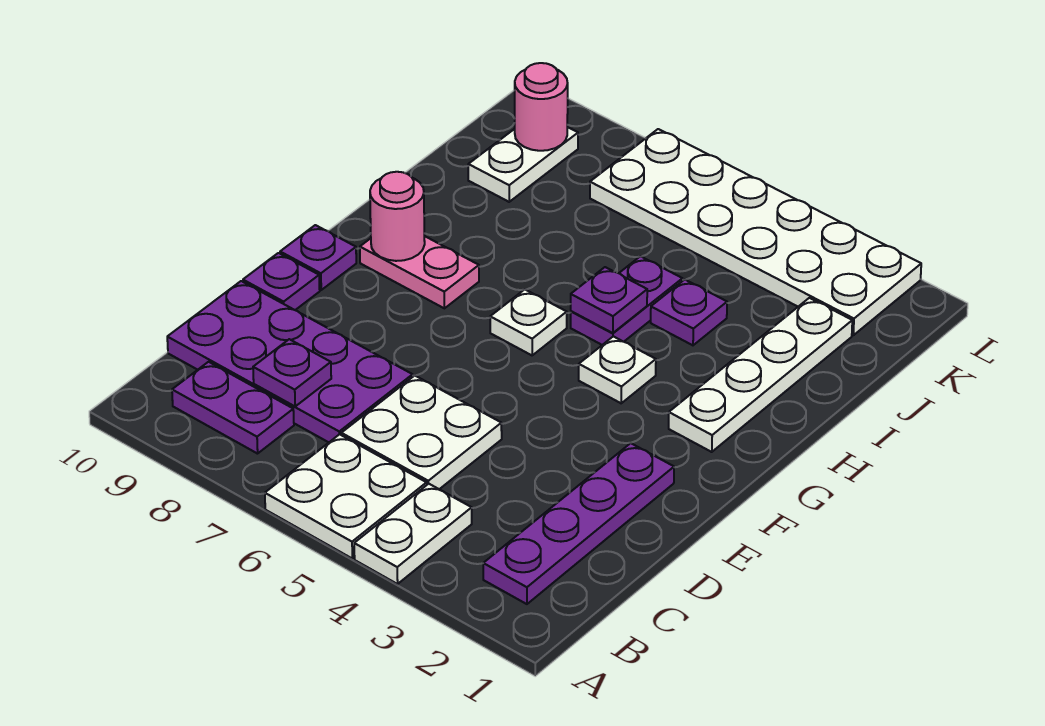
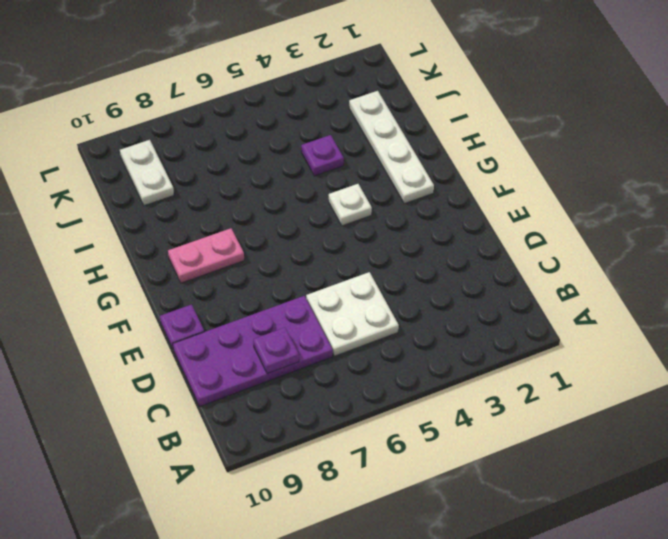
none -> white plate A4:B4 level 1
none -> white plate A5:B6 level 1
none -> purple plate B2:E2 level 1

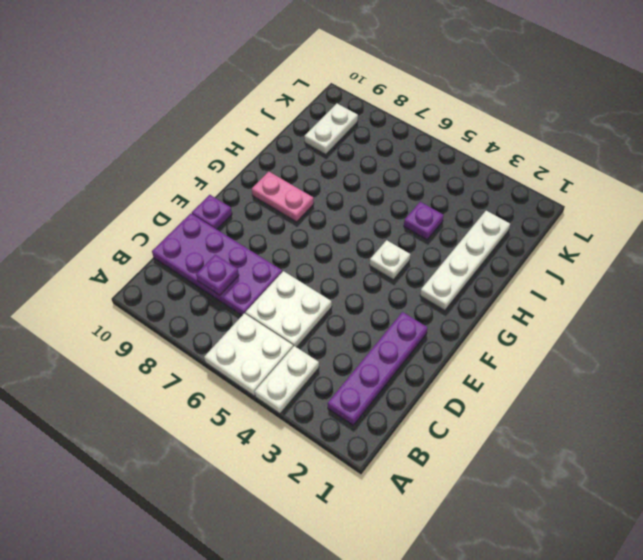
none -> purple plate B8:B9 level 1
none -> purple plate F10 level 1
none -> white plate G6 level 1

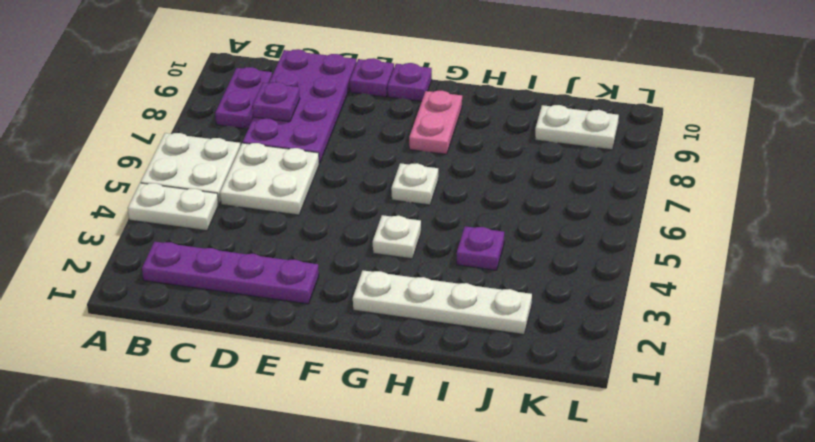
none -> purple plate H5:I5 level 1
none -> white plate K2:L7 level 1
none -> pink round brick G9 level 2

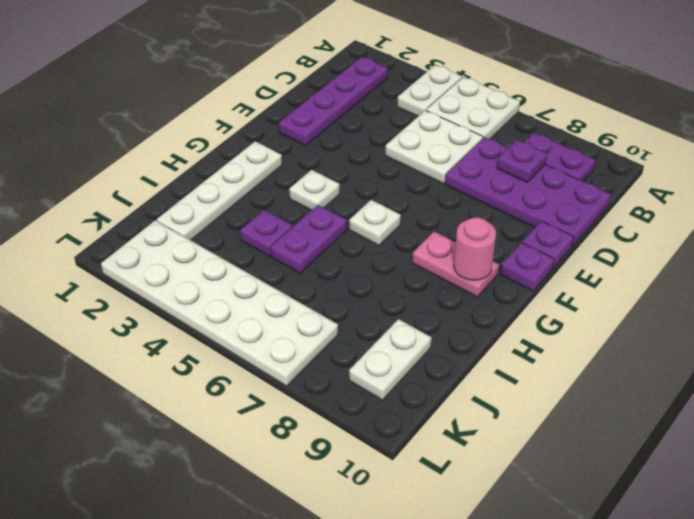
none -> purple plate H5 level 2
none -> pink round brick K9 level 2

